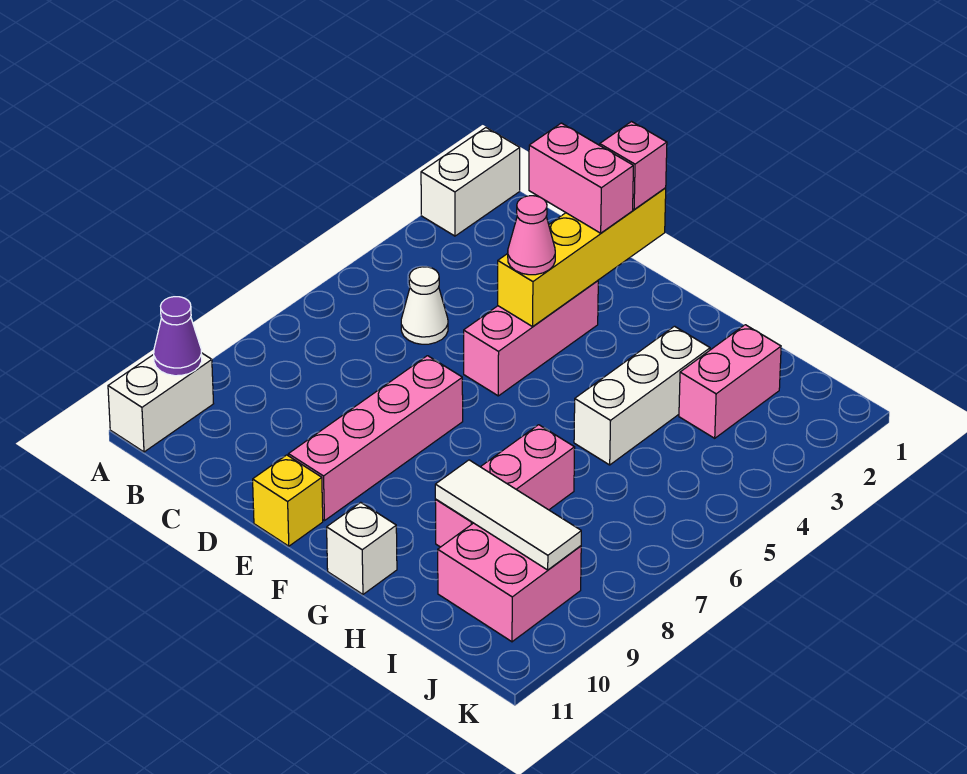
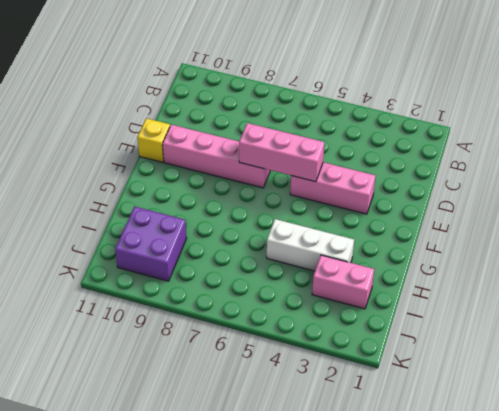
pink brick E5:E7 level 2 -> pink brick H7:H9 level 1
purple brick I9:J10 level 1 -> pink brick I9:J10 level 1
none -> white brick A1:A2 level 1
none -> white brick A10:A11 level 1
none -> white cone C5 level 1

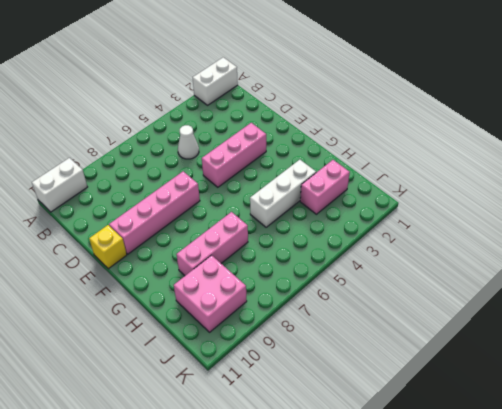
none -> white brick G11 level 1
none -> purple cone A10 level 2
none -> yellow brick E1:E4 level 2

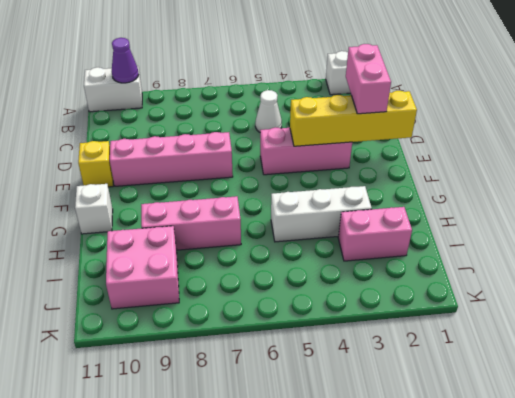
none -> white tile H9:J9 level 2
none -> pink brick E1 level 3
none -> pink cone E4 level 3

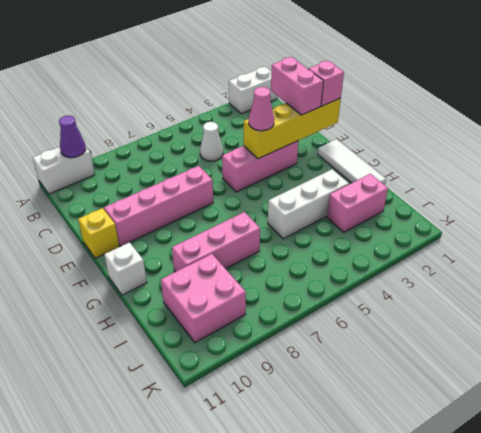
white tile F1:H1 level 1 -> white tile H9:J9 level 2

